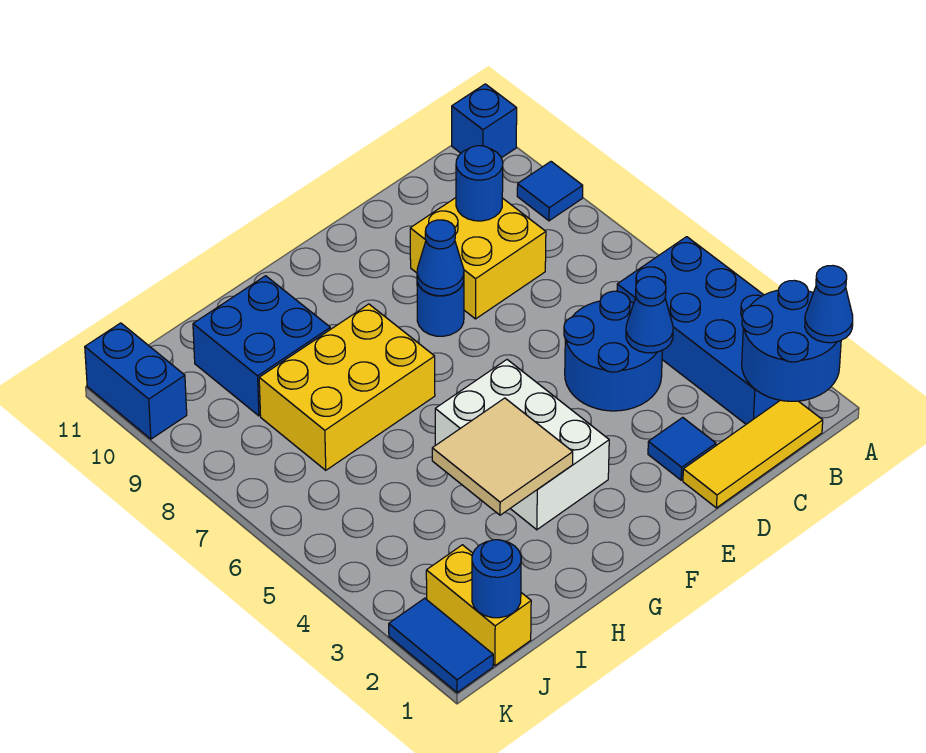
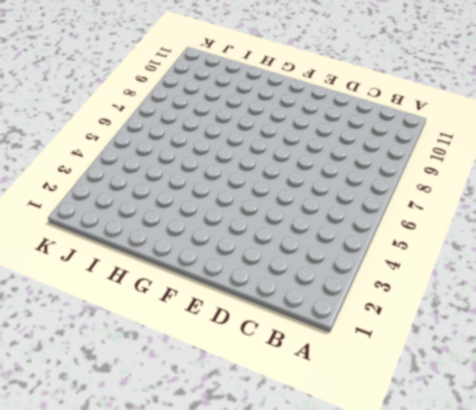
none -> blue brick A2:B5 level 1
none -> blue tile A9 level 1
none -> blue brick A11 level 1

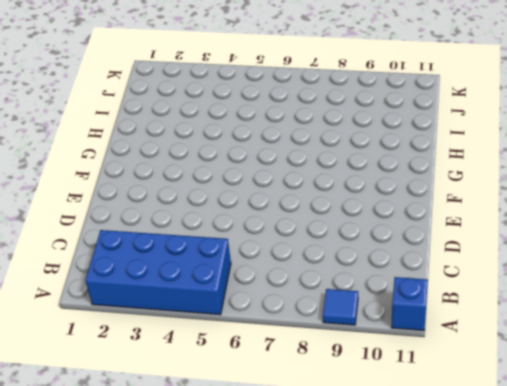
none -> yellow tile B1:D1 level 1
none -> blue round brick C4:D5 level 1
none -> yellow brick C8:D9 level 1

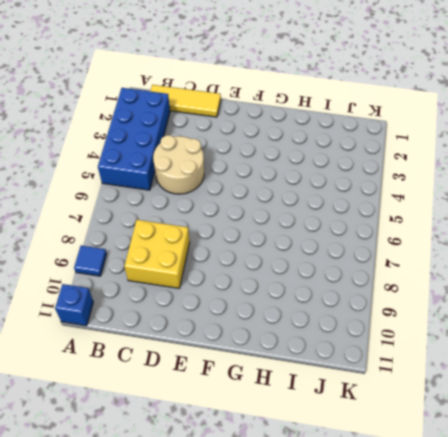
tan round brick C4:D5 level 1 -> blue round brick C4:D5 level 1
none -> blue tile D2 level 1
none -> blue round brick E8 level 1
none -> white brick F3:G5 level 1

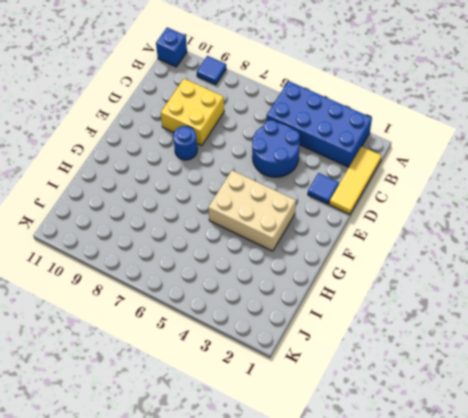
tan brick F3:G5 level 1 -> white brick F3:G5 level 1
none -> yellow brick G7:I8 level 1
none -> blue brick H9:I10 level 1
none -> yellow brick J1:J2 level 1

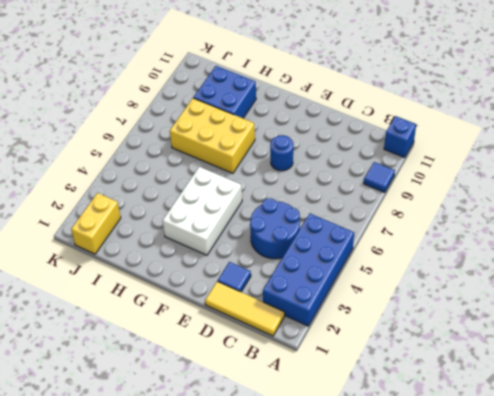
none -> yellow brick C8:D9 level 1
none -> blue tile K1:K2 level 1
none -> blue brick K10:K11 level 1

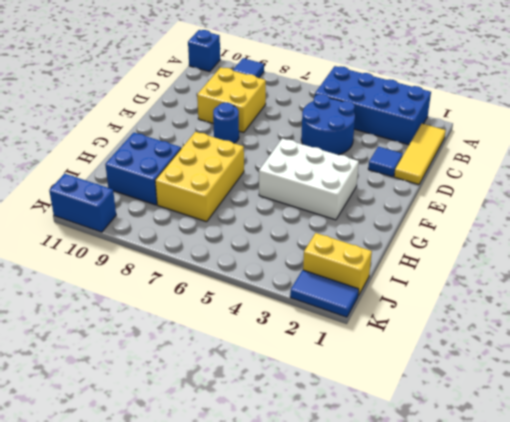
none -> blue round brick A1:B2 level 2
none -> blue cone C4 level 2
none -> blue round brick C9 level 2

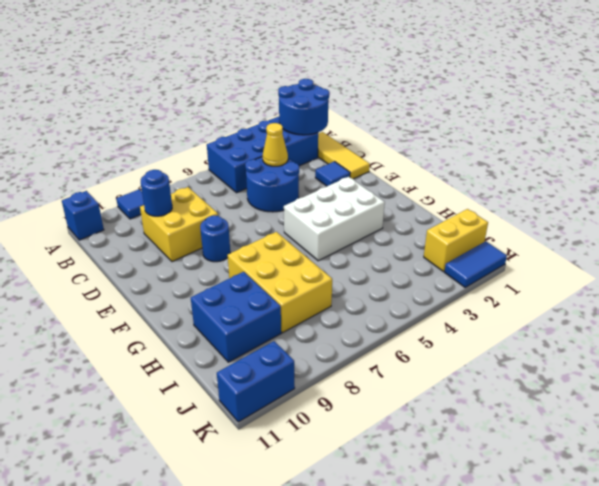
yellow cone C4 level 2 -> blue cone C4 level 2
none -> blue cone E8 level 2
none -> tan tile G3:H4 level 2
none -> blue round brick J1 level 2

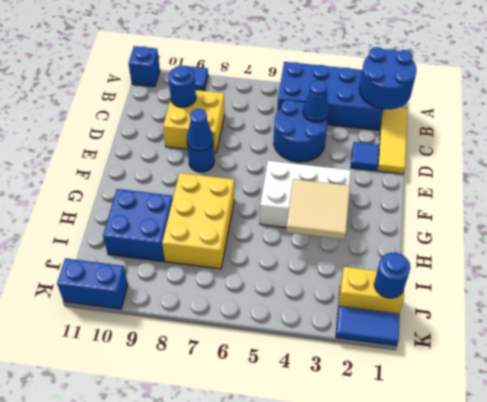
none -> blue cone A1 level 3

